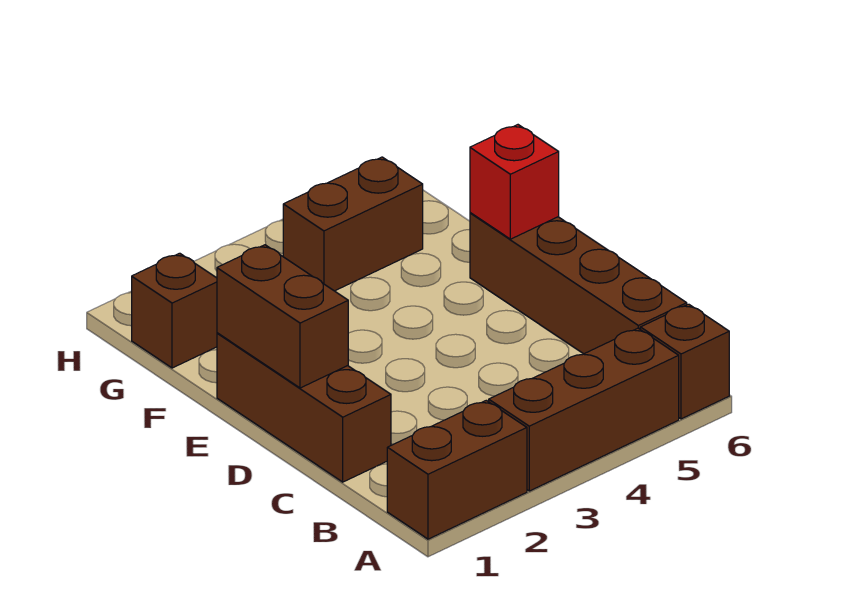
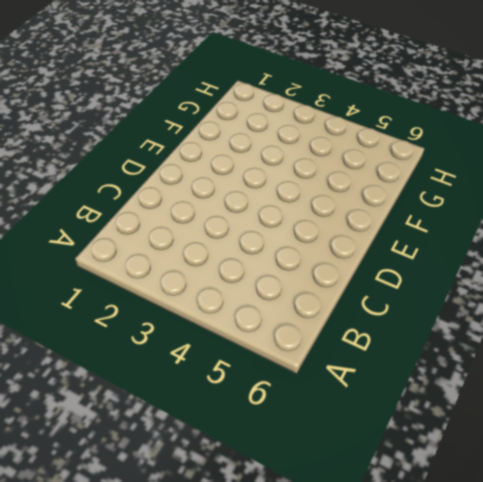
none -> brown brick A1:A2 level 1
none -> brown brick A3:A5 level 1

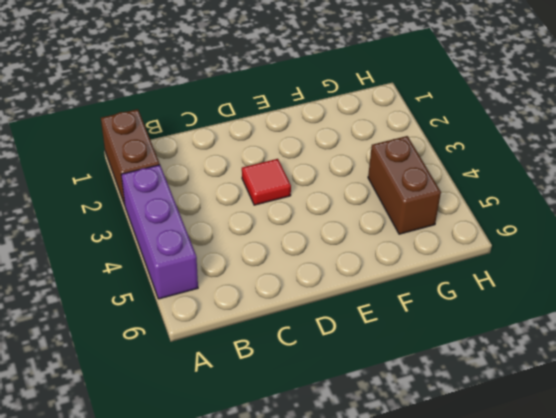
purple brick A3:A5 level 1 -> brown brick A3:A5 level 1
red tile D3 level 1 -> none
none -> brown brick A6 level 1
none -> brown brick B6:E6 level 1

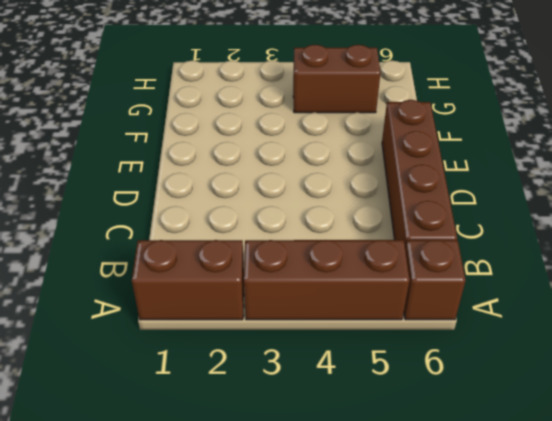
none -> brown brick C1:E1 level 1
none -> brown brick G1 level 1

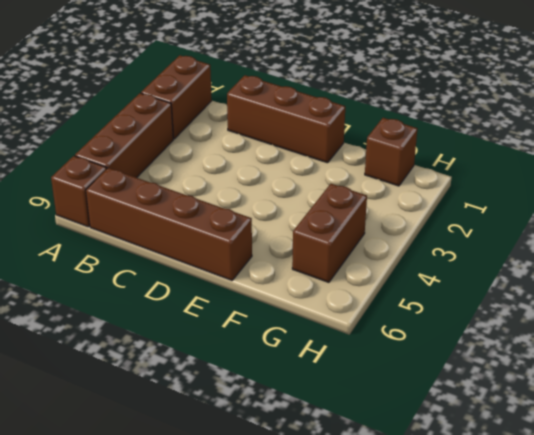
none -> brown brick D1:E1 level 2
none -> red brick E6 level 2

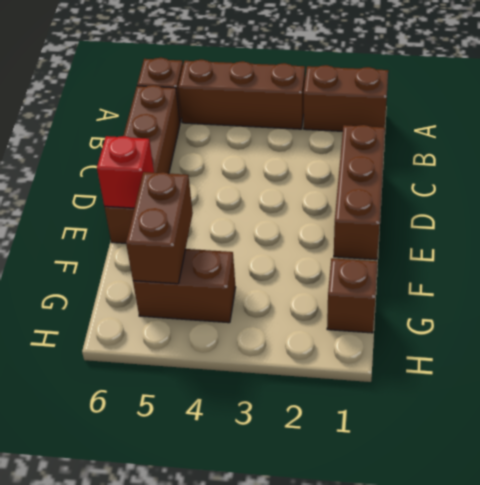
brown brick F5:G5 level 2 -> brown brick D1:E1 level 2

